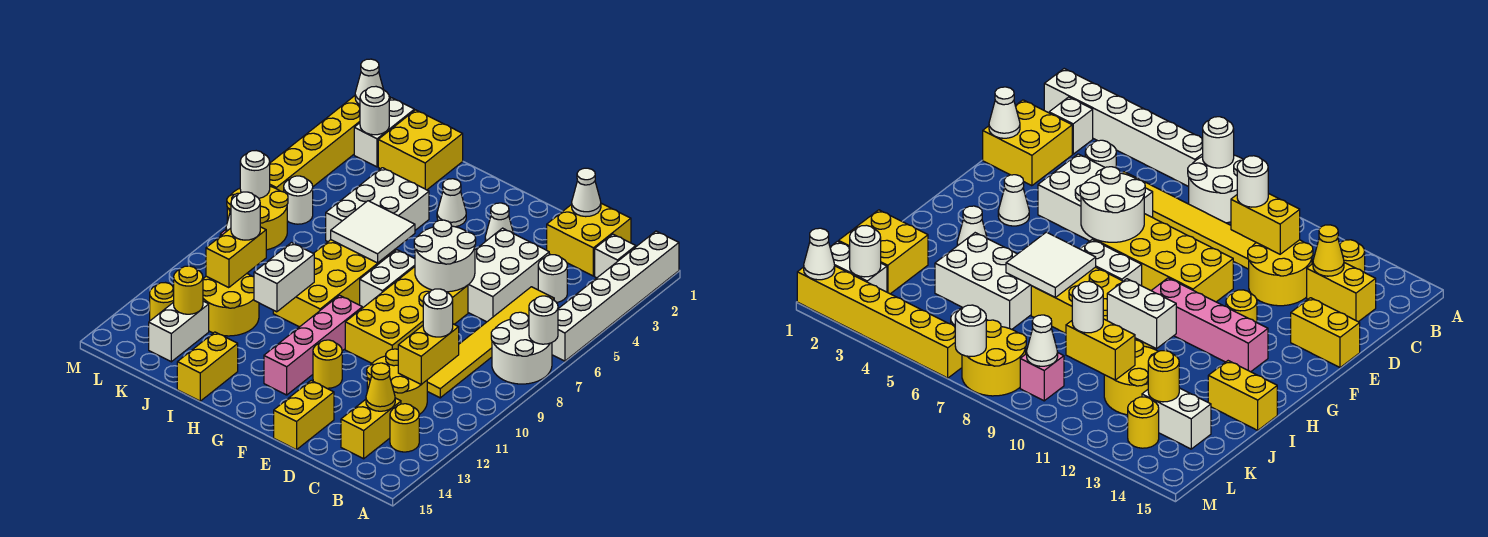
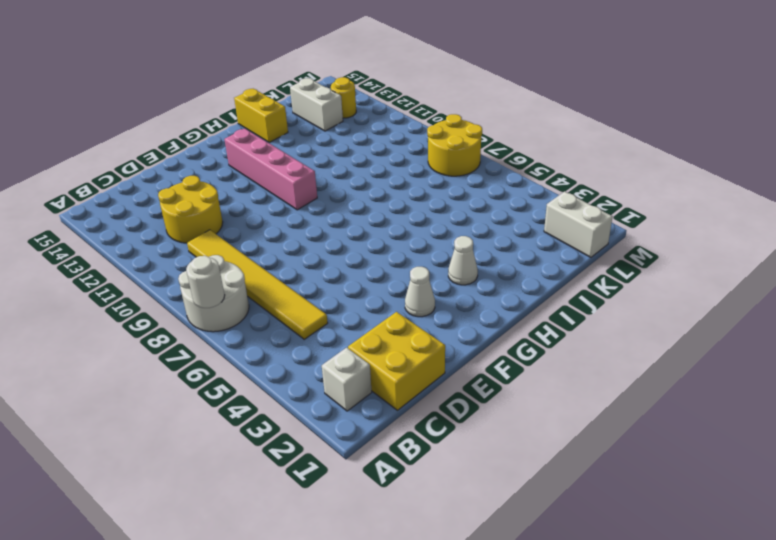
none -> white brick A1:A6 level 1
none -> yellow round brick B13 level 1
none -> white round brick C4 level 1
none -> yellow brick C13:C14 level 1

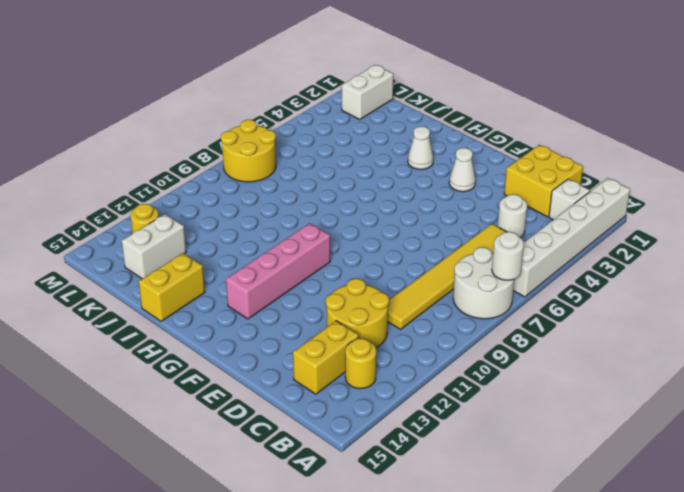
none -> white brick D4:E6 level 1
none -> yellow brick E7:F10 level 1
none -> yellow brick E14:E15 level 1
none -> yellow round brick F12 level 1

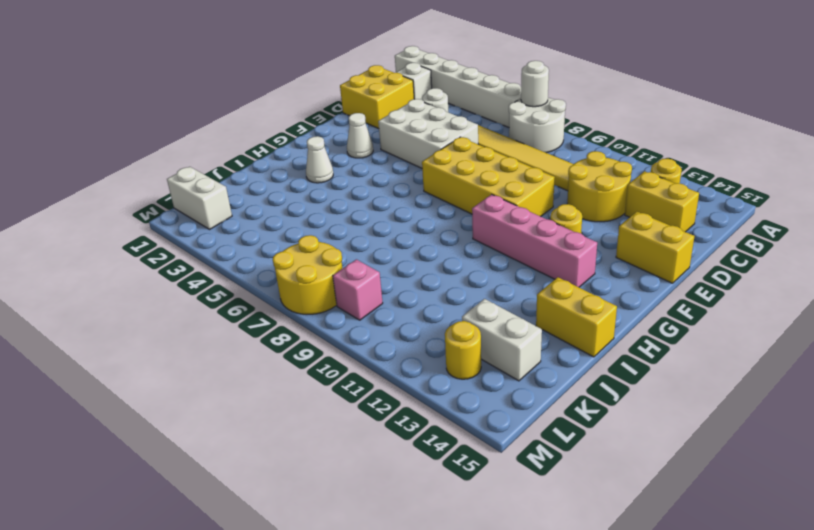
none -> white brick G7:G8 level 1
none -> yellow brick H7:I10 level 1
none -> white brick I4:J6 level 1
none -> yellow brick J1:K2 level 1

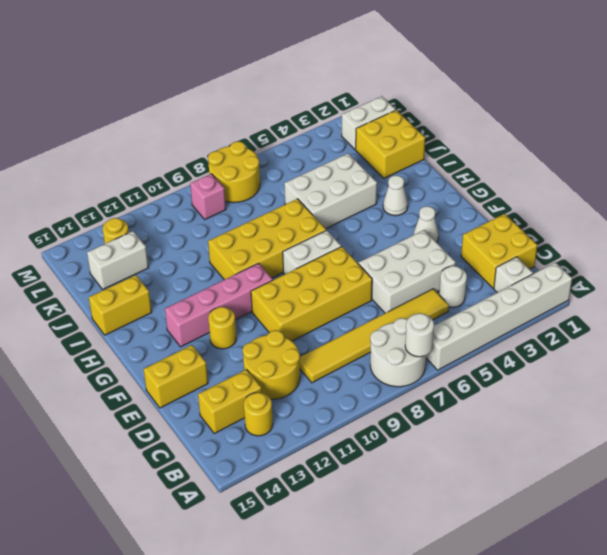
none -> yellow round brick J11:K12 level 1
none -> white round brick L6 level 1
none -> yellow brick M1:M6 level 1
none -> yellow brick C10:C11 level 2

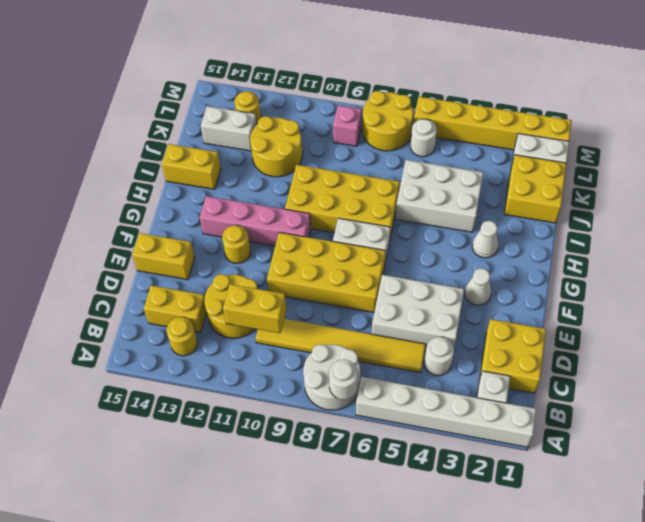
none -> yellow cone C13 level 2
none -> white cone D1 level 2
none -> white round brick E6:F7 level 2
none -> white tile H6:I7 level 2

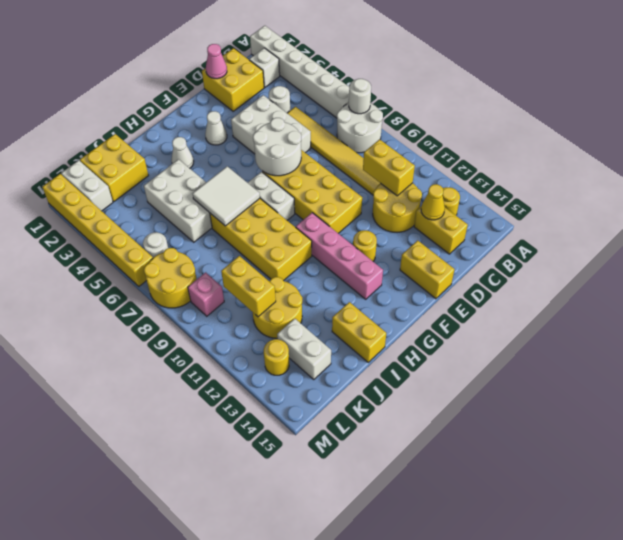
pink cone D1 level 2 -> white cone D1 level 2
none -> white brick I10:I11 level 2
none -> yellow round brick K13 level 2
none -> white round brick L2 level 2
none -> white cone L9 level 2

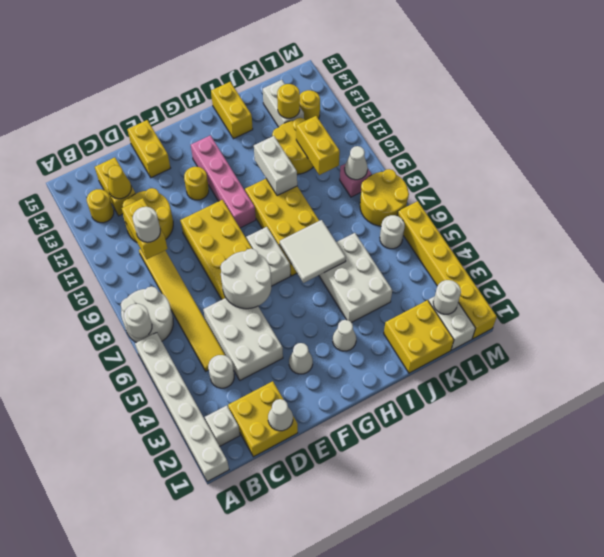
none -> white cone M1 level 2
none -> white round brick M7 level 2
none -> white round brick K10 level 3

